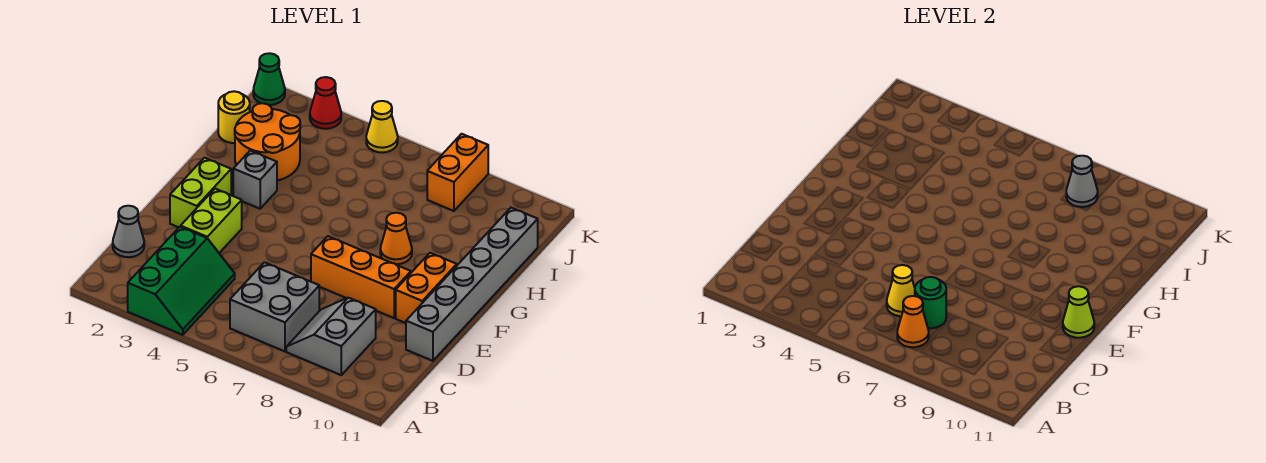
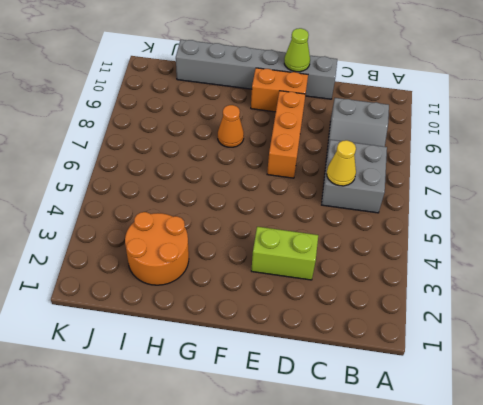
none -> green slope A3:C4 level 1 top 3
none -> grey cone C1 level 1
none -> lime brick E2:F2 level 1

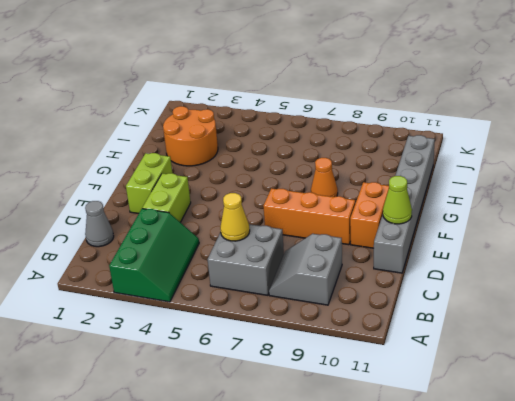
none -> grey brick G3 level 1
none -> yellow round brick I1 level 1
none -> orange brick J8:K8 level 1

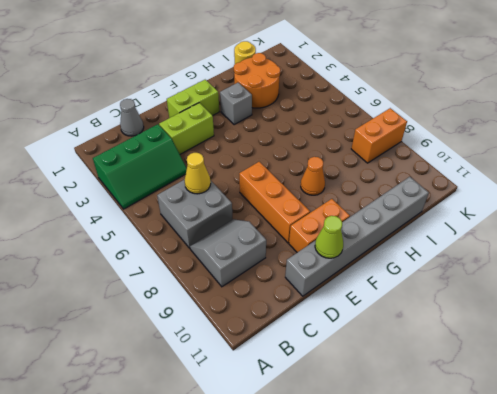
none -> green cone K1 level 1
none -> red cone K3 level 1
none -> yellow cone K5 level 1

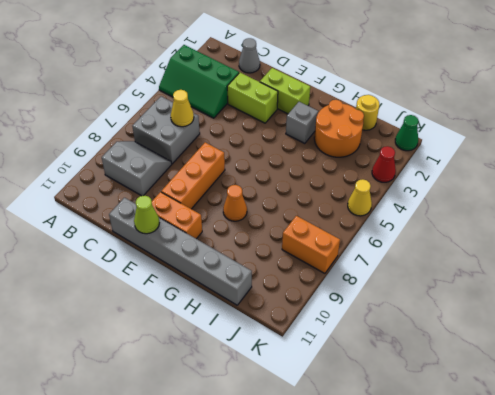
none -> orange cone B7 level 2
none -> green round brick C7 level 2
none -> grey cone J8 level 2

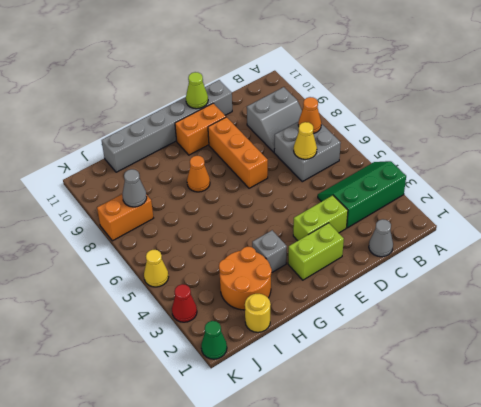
none -> green round brick C7 level 2

